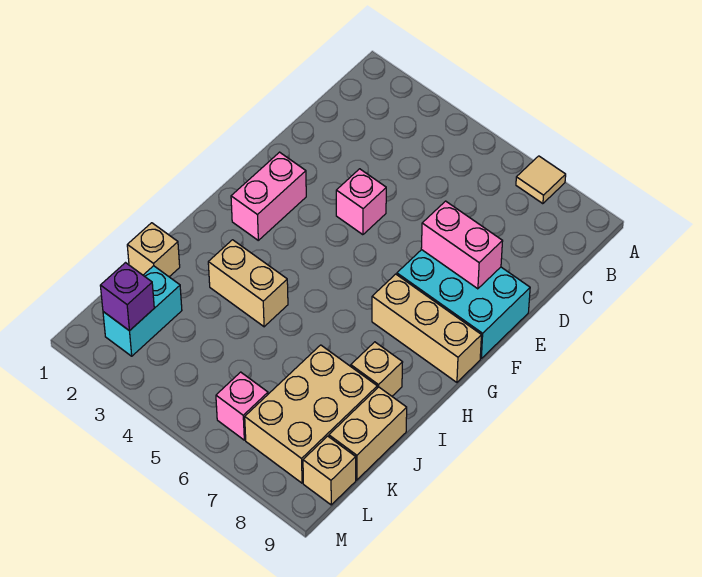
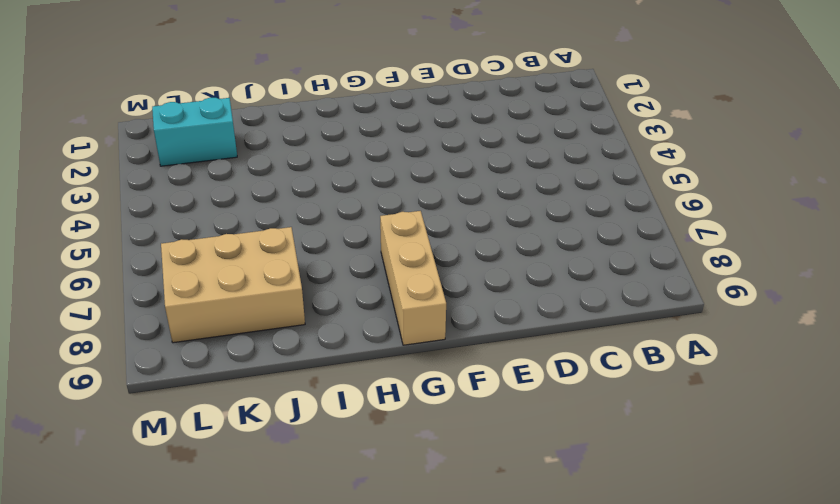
none -> tan tile A7 level 1
none -> pink brick E4 level 1
none -> cyan brick E7:F9 level 1

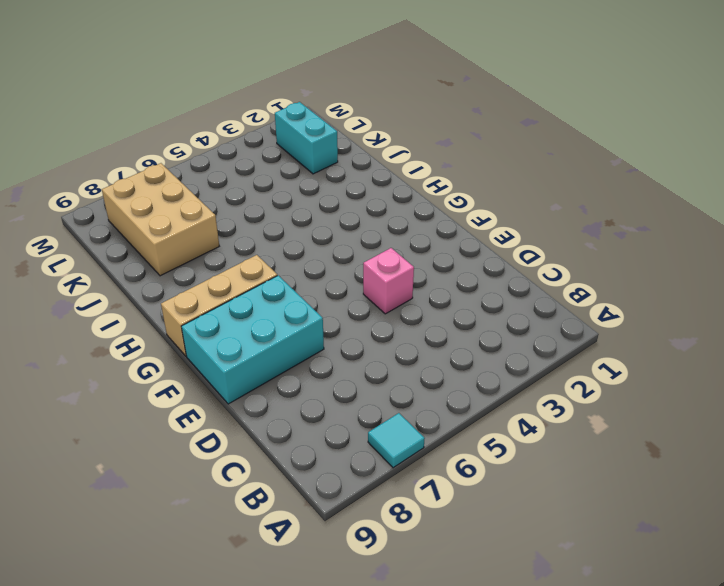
cyan tile A7 level 1 -> tan tile A7 level 1
none -> pink brick F2:G2 level 1
none -> tan brick I3:I4 level 1
none -> tan brick I8 level 1

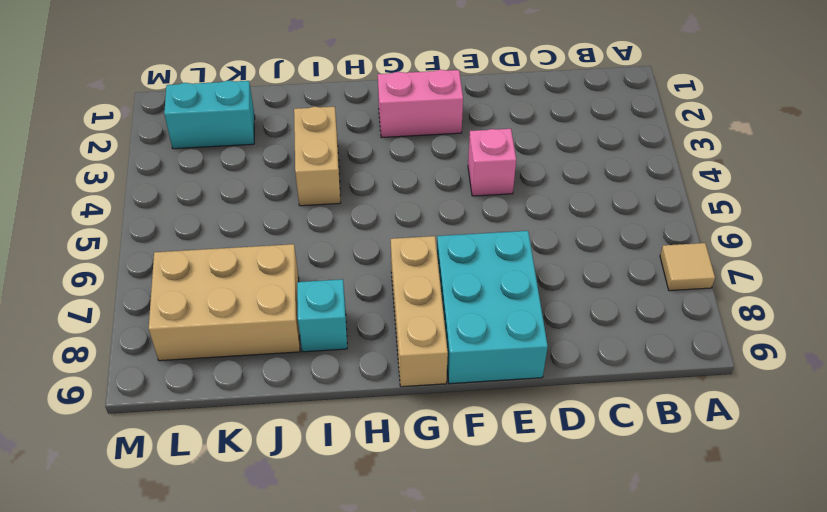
cyan brick I8 level 1 -> tan brick I8 level 1
none -> tan brick J1 level 1
none -> tan brick J9:K9 level 1
none -> pink brick L6 level 1

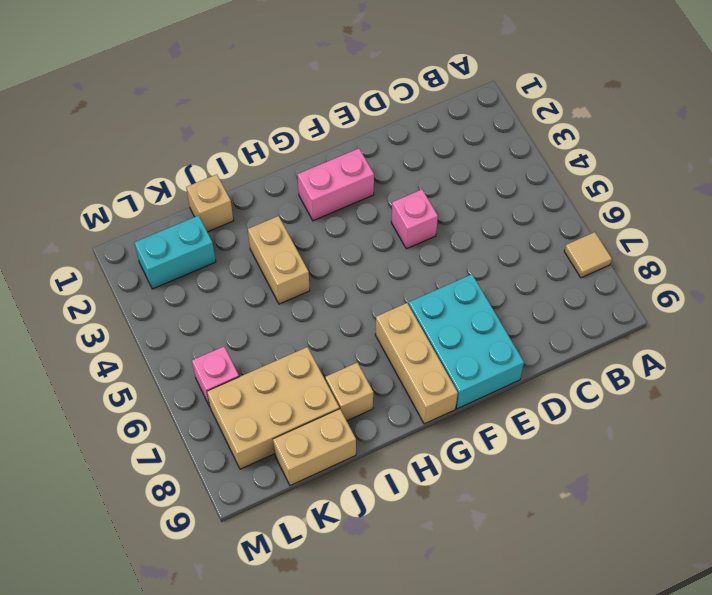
none -> tan brick L9 level 1
none -> pink brick E7:E8 level 2
none -> purple brick L2 level 2

